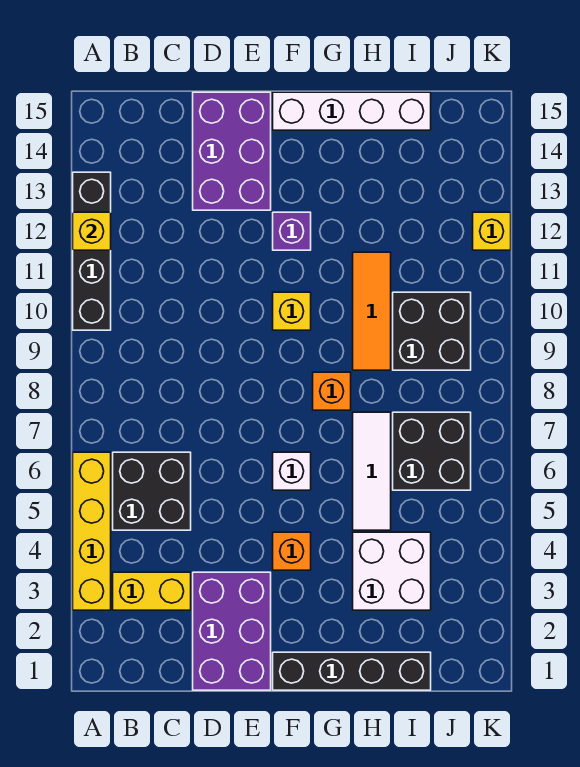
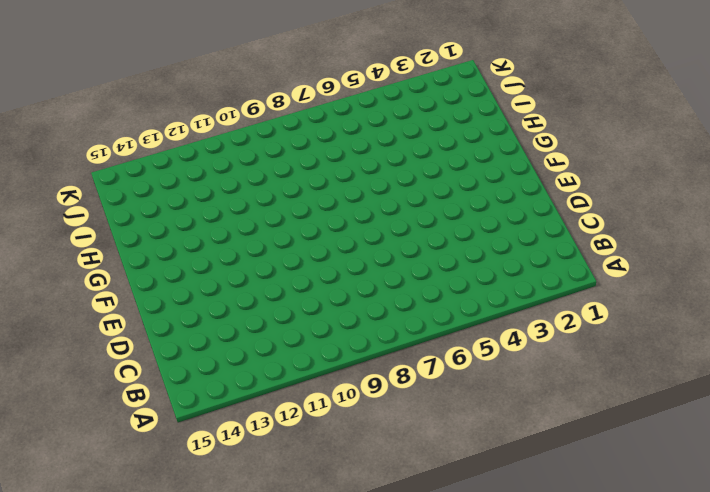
none -> yellow brick A3:A6 level 1
none -> black brick A10:A13 level 1
none -> yellow brick B3:C3 level 1

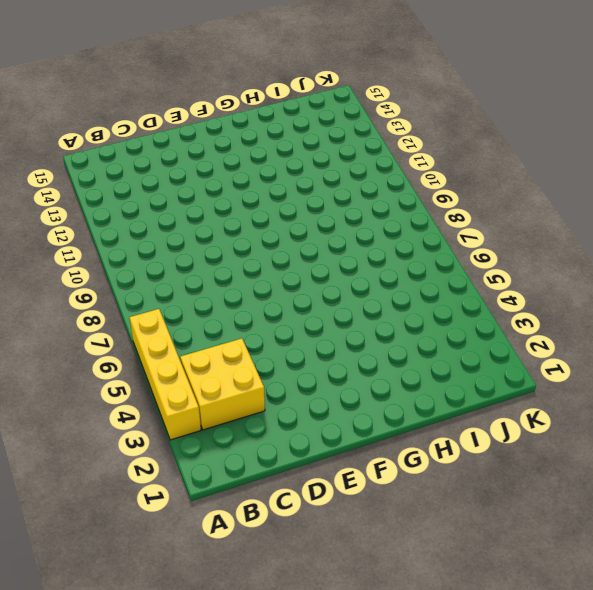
yellow brick B3:C4 level 1 -> yellow brick B3:C3 level 1
none -> black brick A10:A13 level 1
none -> black brick B5:C6 level 1
none -> purple brick D1:E3 level 1

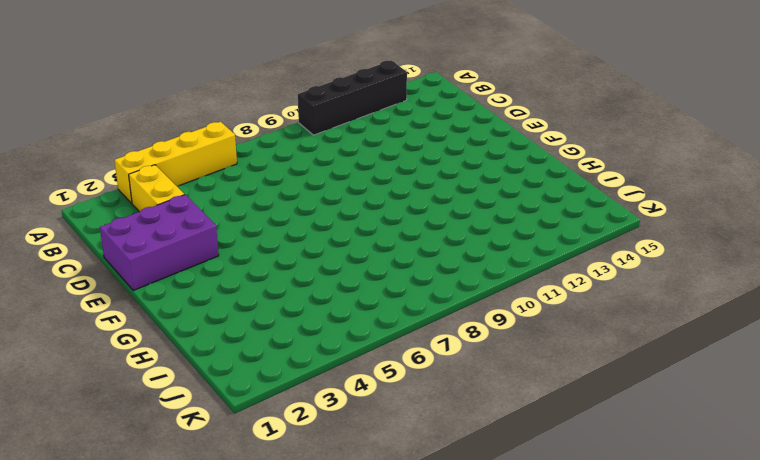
none -> black brick B5:C6 level 1
none -> purple brick D13:E15 level 1
none -> black brick F1:I1 level 1

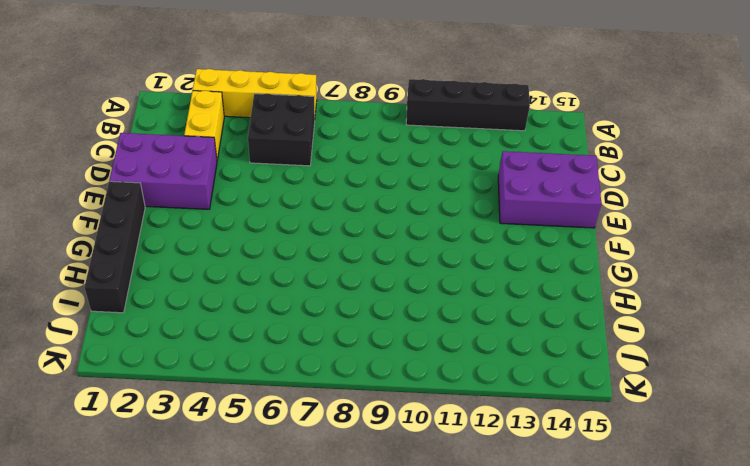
none -> orange brick F4 level 1
none -> white brick F6 level 1
none -> yellow brick F10 level 1

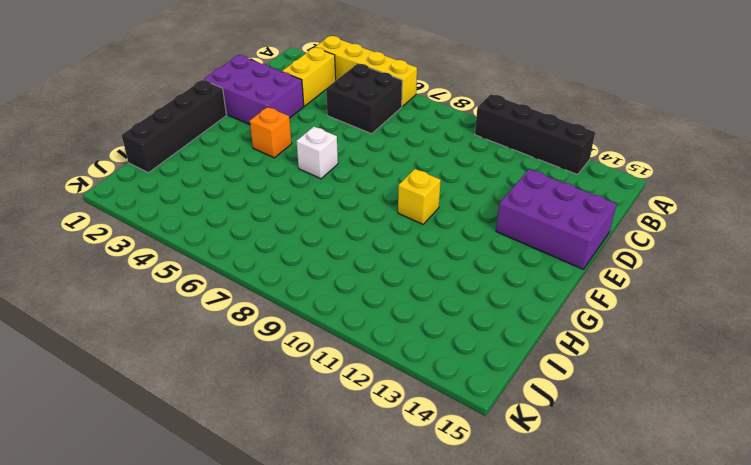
none -> purple brick F12 level 1
none -> white brick F15:I15 level 1
none -> orange brick G8 level 1

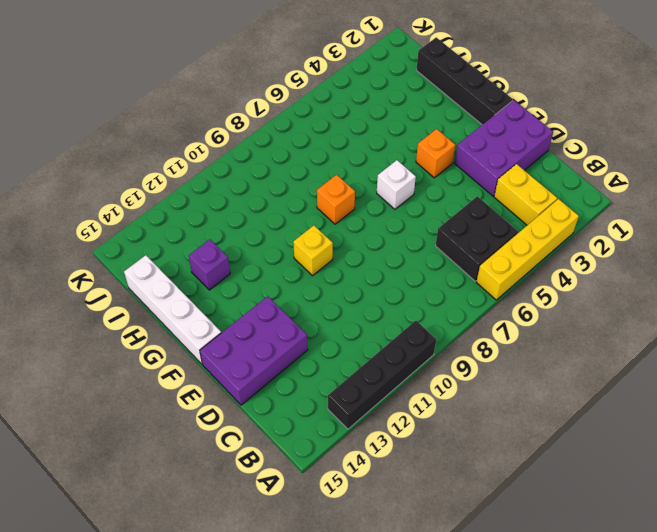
purple brick H13 level 1 -> purple brick F12 level 1
none -> white brick H3:I4 level 1
none -> white tile H5:H7 level 1
none -> orange tile H9:H11 level 1

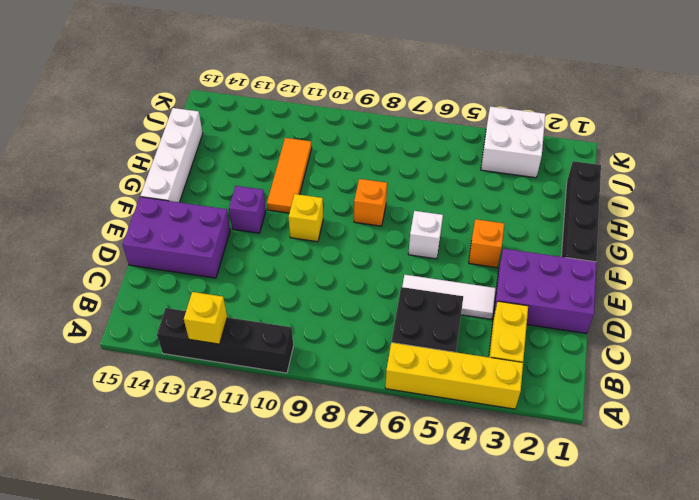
white tile D4:D6 level 1 -> white tile H5:H7 level 1
orange tile G11:I11 level 1 -> orange tile H9:H11 level 1
white brick J3:K4 level 1 -> white brick H3:I4 level 1
none -> black brick I6:J7 level 1
none -> black brick I9:J10 level 1
none -> yellow brick K12 level 1

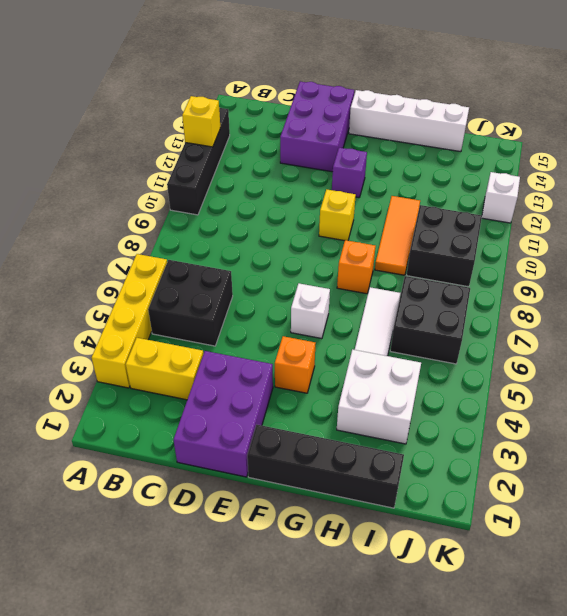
white brick K12 level 1 -> yellow brick K12 level 1

